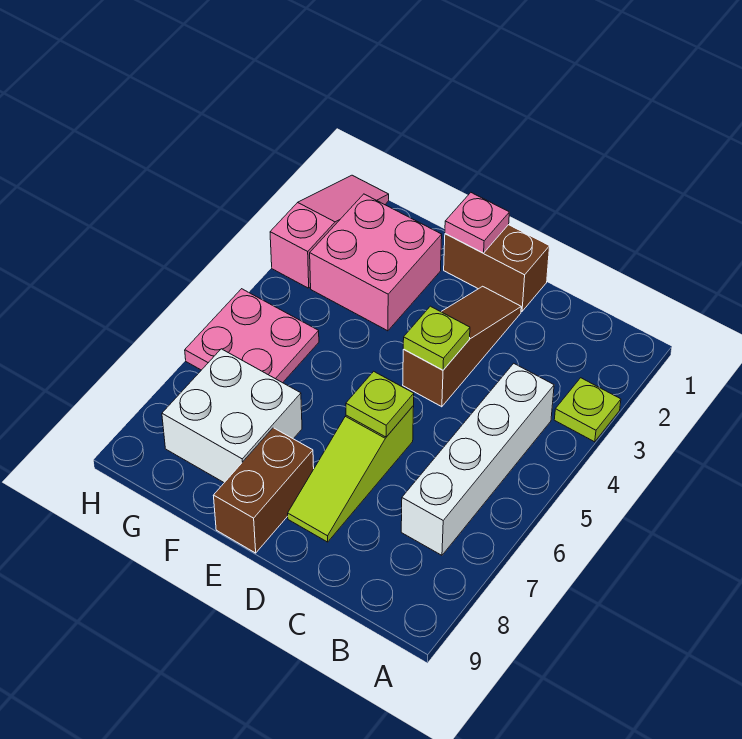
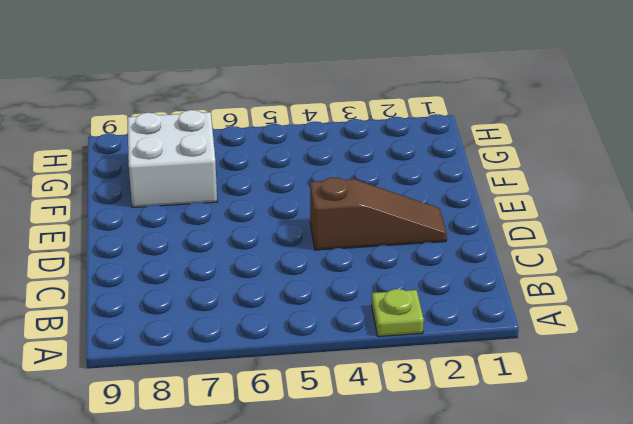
none -> white brick B4:B7 level 1
none -> brown brick D1:E1 level 1
none -> lime slope D6:D8 level 1 top 6

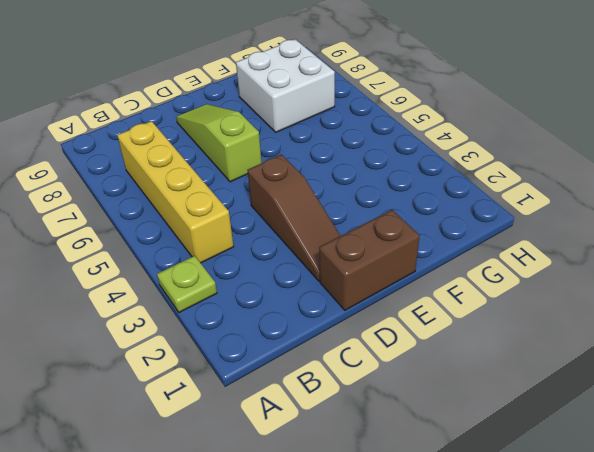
yellow brick B4:B7 level 1 -> white brick B4:B7 level 1
none -> brown brick E8:E9 level 1
none -> pink brick F2:G3 level 1
none -> pink plate G5:H6 level 1

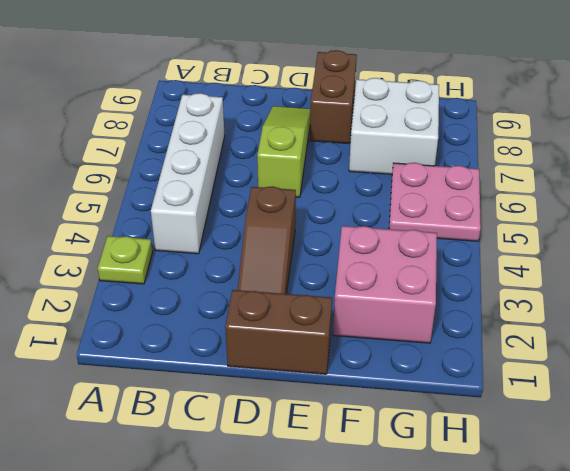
none -> pink slope H1:H3 level 1 top 3
none -> lime plate D4 level 2
none -> lime plate D6 level 2

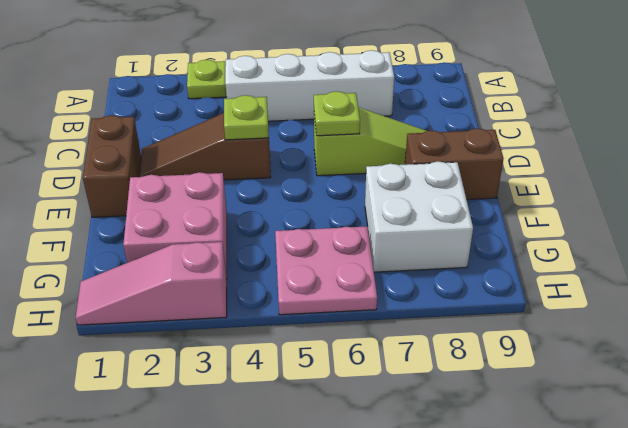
none -> pink plate E1 level 2

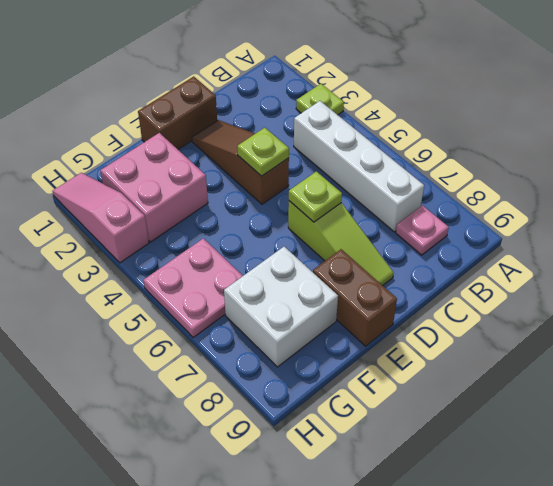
pink plate B8 level 1 -> pink plate E1 level 2

